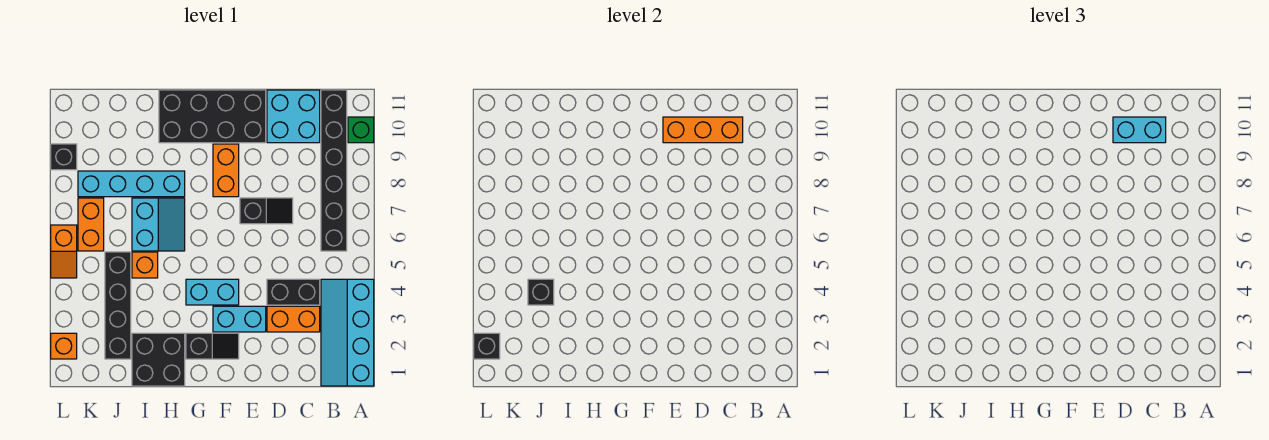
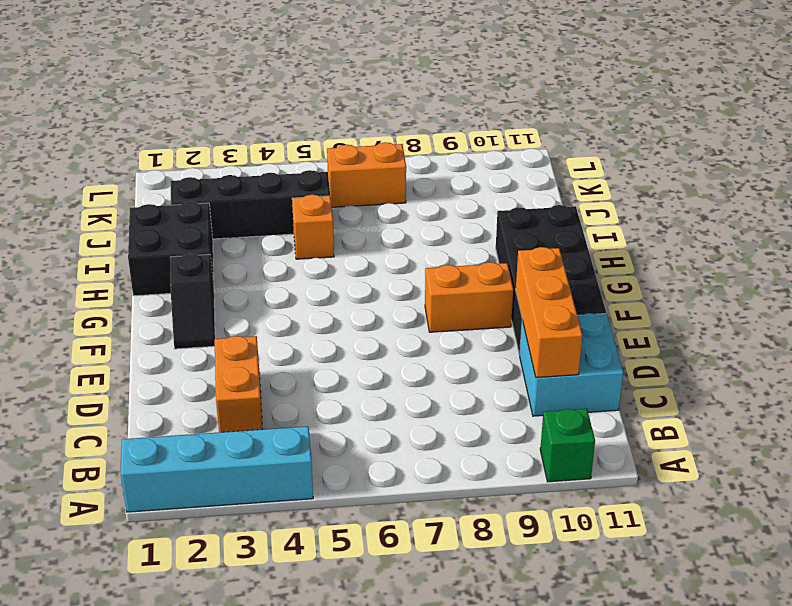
none -> black brick B6:B11 level 1
none -> black brick C4:D4 level 1
none -> black slope D7:E7 level 1 top E

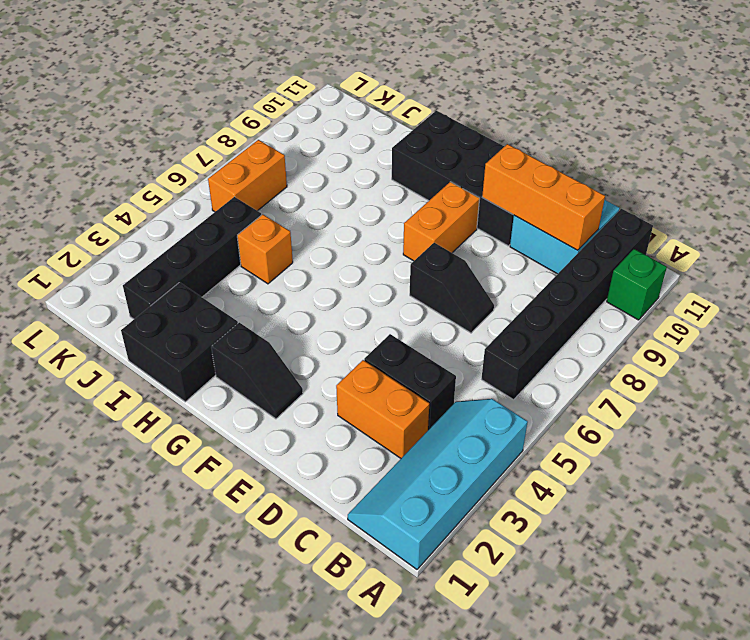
none -> cyan brick E3:F3 level 1
none -> cyan brick F4:G4 level 1
none -> cyan slope H6:I7 level 1 top I

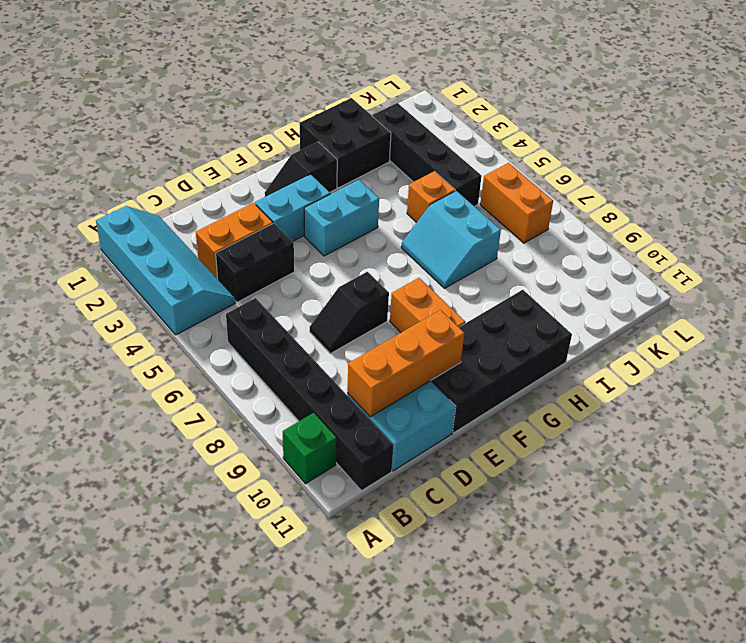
none -> cyan brick H8:K8 level 1
none -> orange brick L2 level 1
none -> orange slope L5:L6 level 1 top 6

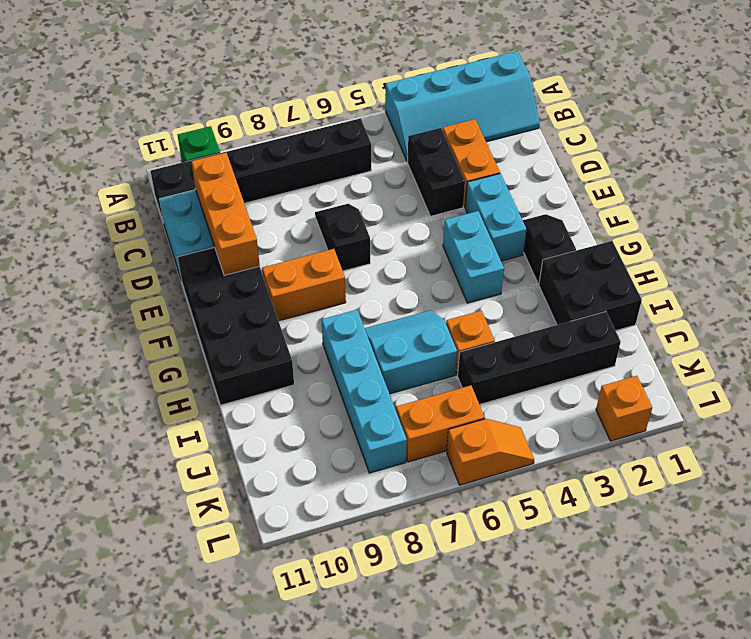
none -> black brick L9 level 1
none -> black brick J4 level 2
none -> black brick L2 level 2

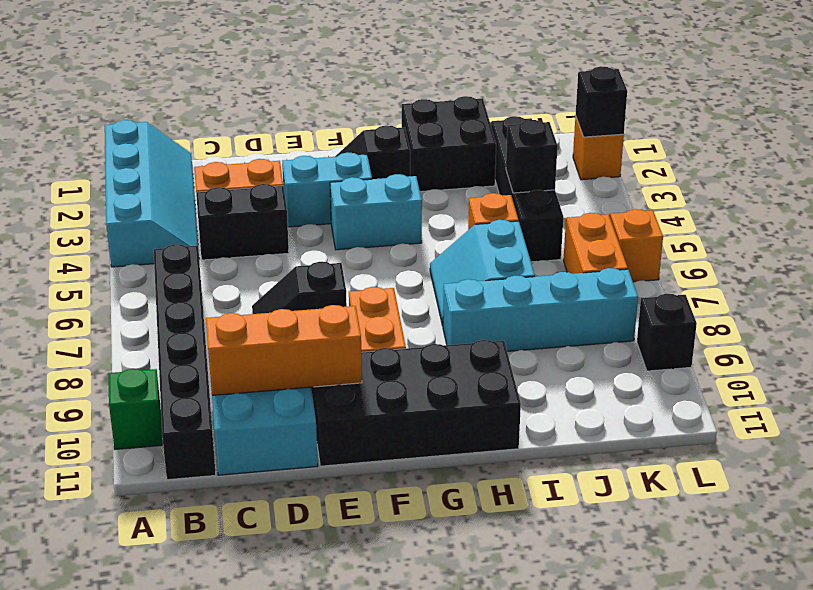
none -> cyan brick C10:D10 level 3

